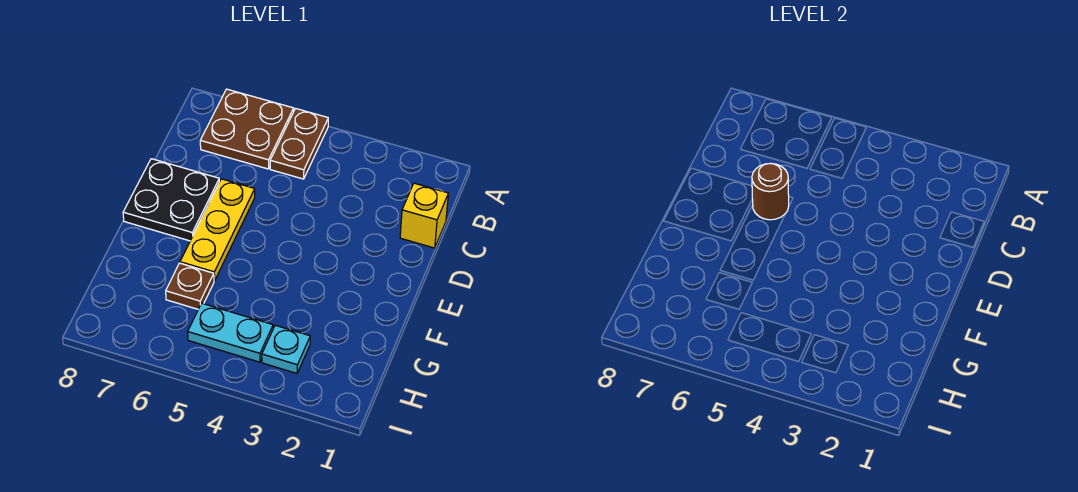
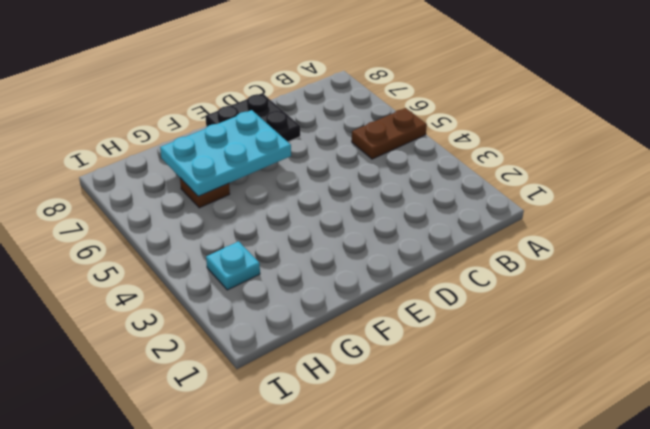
cyan plate E6:G7 level 2 -> none
none -> brown plate A6:B7 level 1
none -> yellow brick C1 level 1

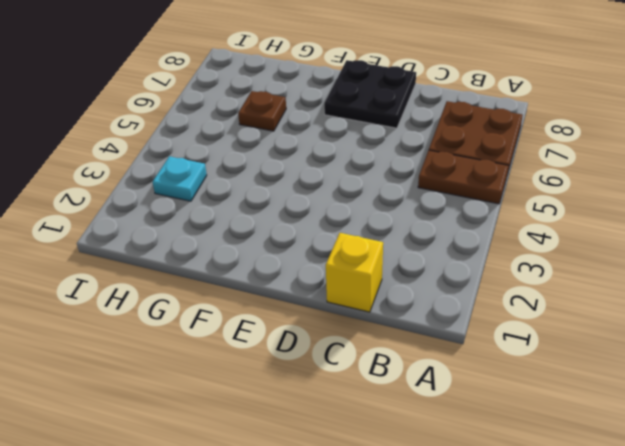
none -> yellow plate D6:F6 level 1
none -> cyan plate H4:H5 level 1

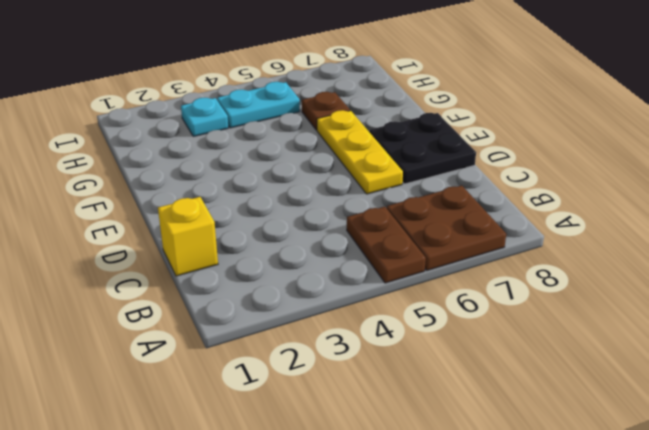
none -> brown round brick D6 level 2

